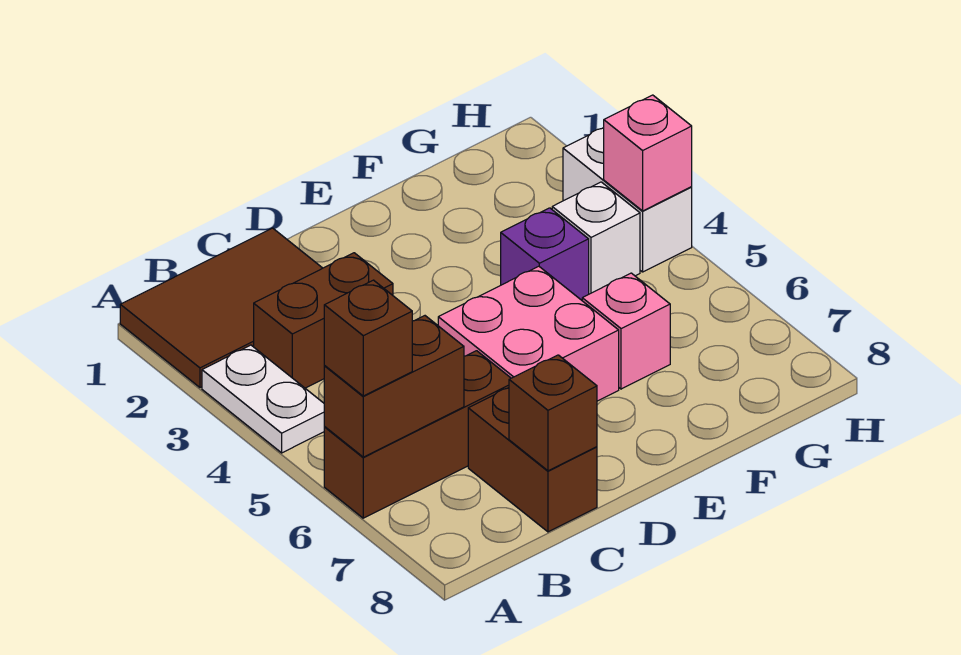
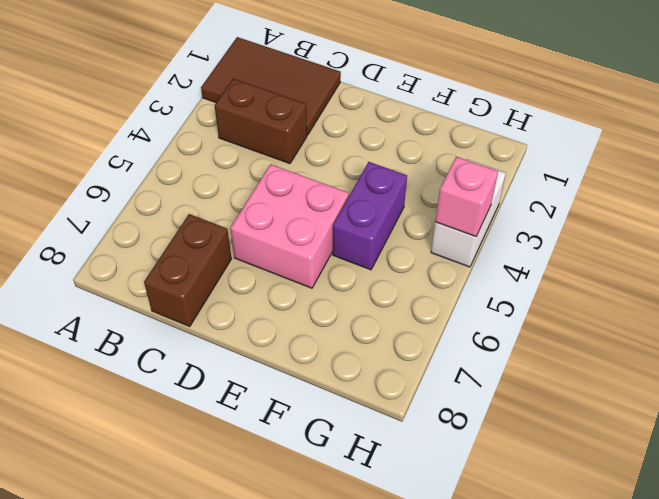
purple brick F4:F5 level 1 -> purple brick F4 level 1
none -> white plate A3:A4 level 1
none -> brown brick A6:C6 level 1
none -> pink brick F6 level 1

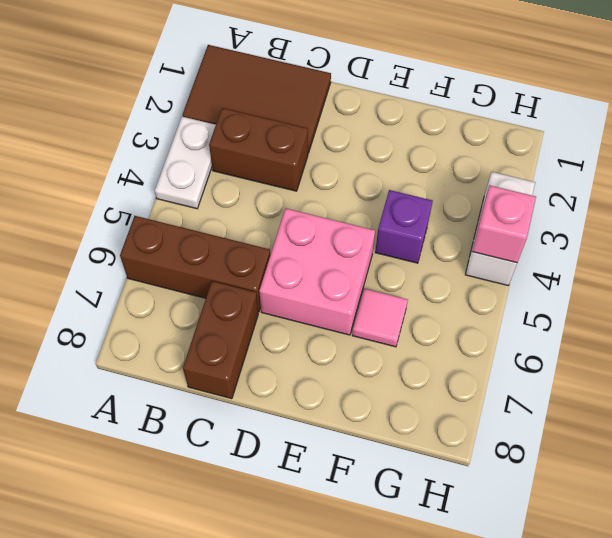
pink tile F6 level 1 -> pink brick F6 level 1
none -> white brick G4 level 1
none -> brown brick A6:B6 level 2
none -> brown brick C8 level 2

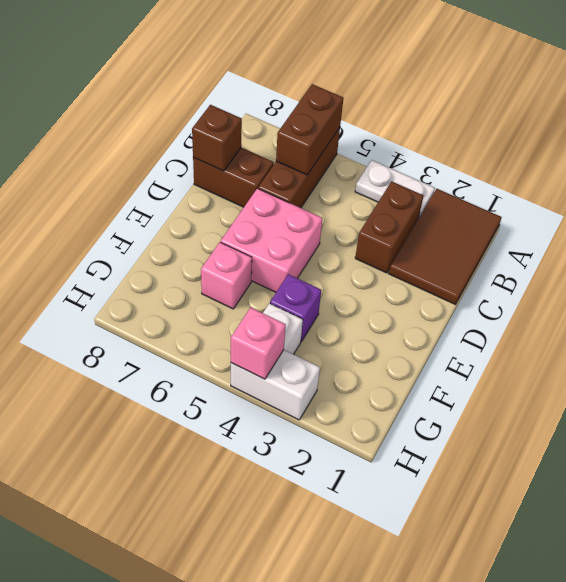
none -> brown brick A6 level 3

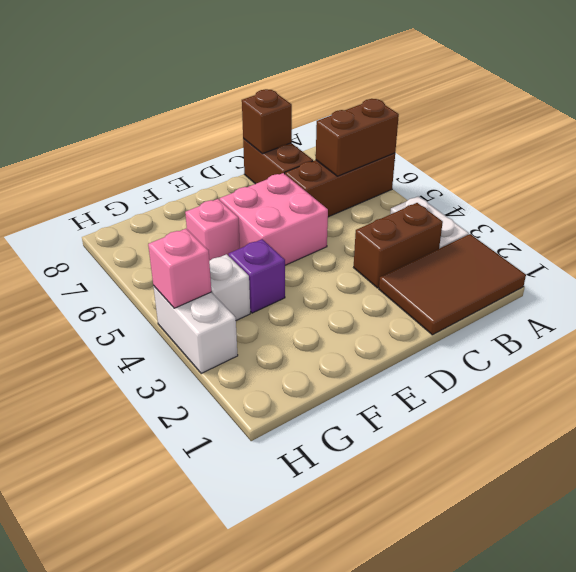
none -> brown brick A6 level 3

